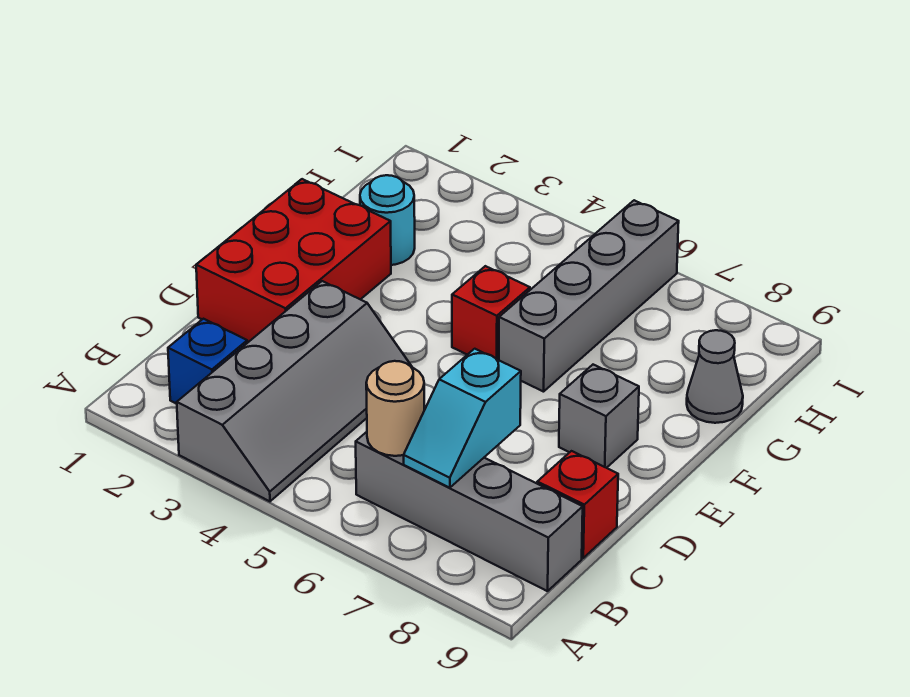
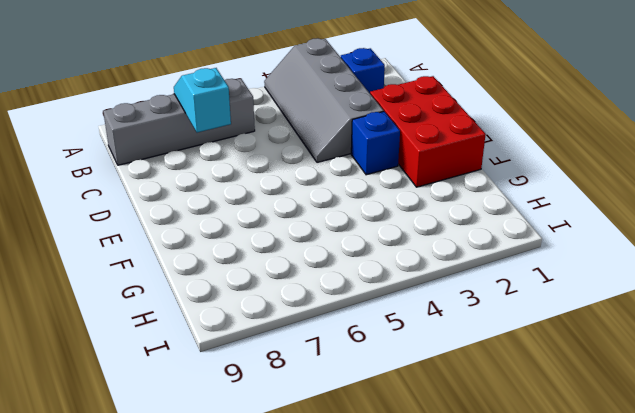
blue brick E3 level 1 -> none
none -> red brick C9 level 1
none -> grey brick E8 level 1
none -> red brick F5 level 1

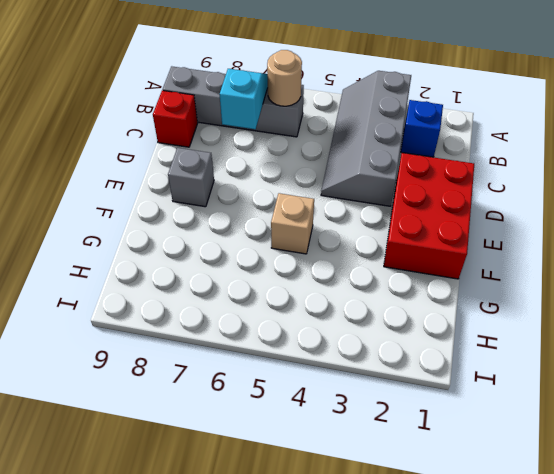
tan brick F5 level 1 -> red brick F5 level 1
none -> grey brick F6:I6 level 1
none -> cyan round brick G2 level 1
none -> grey cone G9 level 1

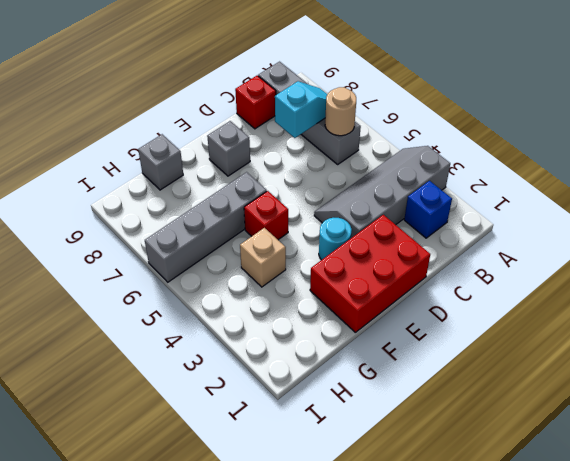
cyan round brick E3 level 1 -> cyan round brick G2 level 1
tan brick G4 level 1 -> none
grey brick G9 level 1 -> grey cone G9 level 1

